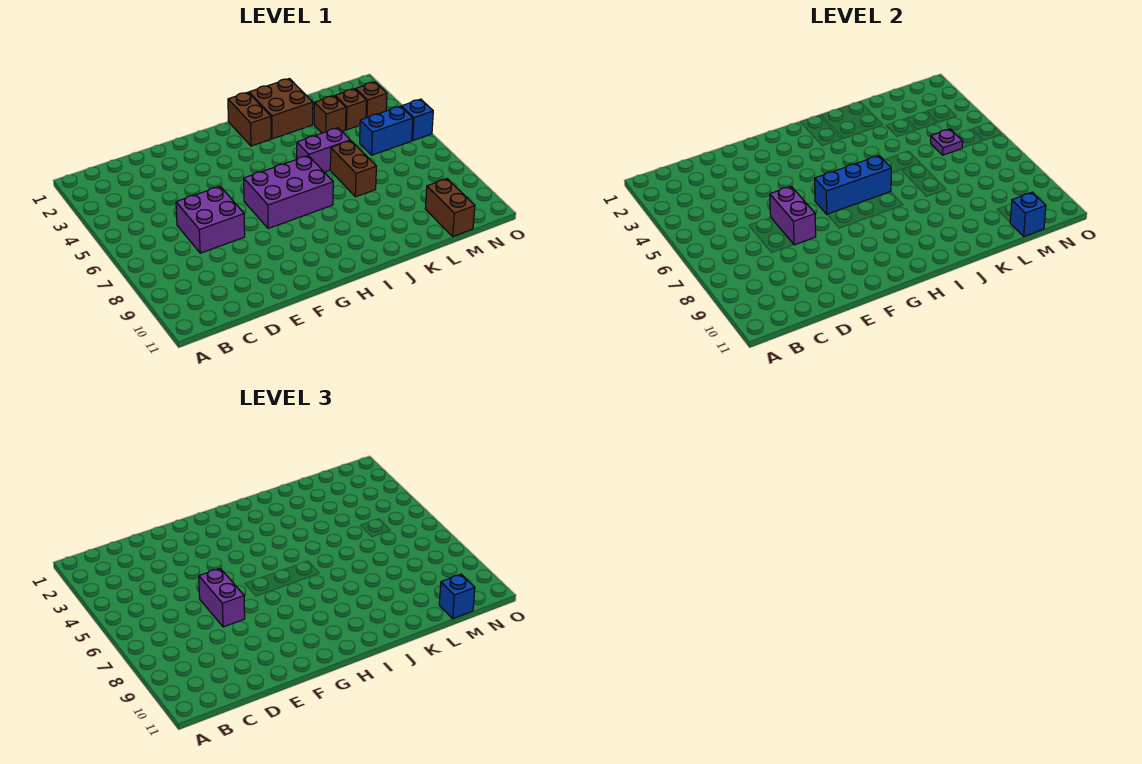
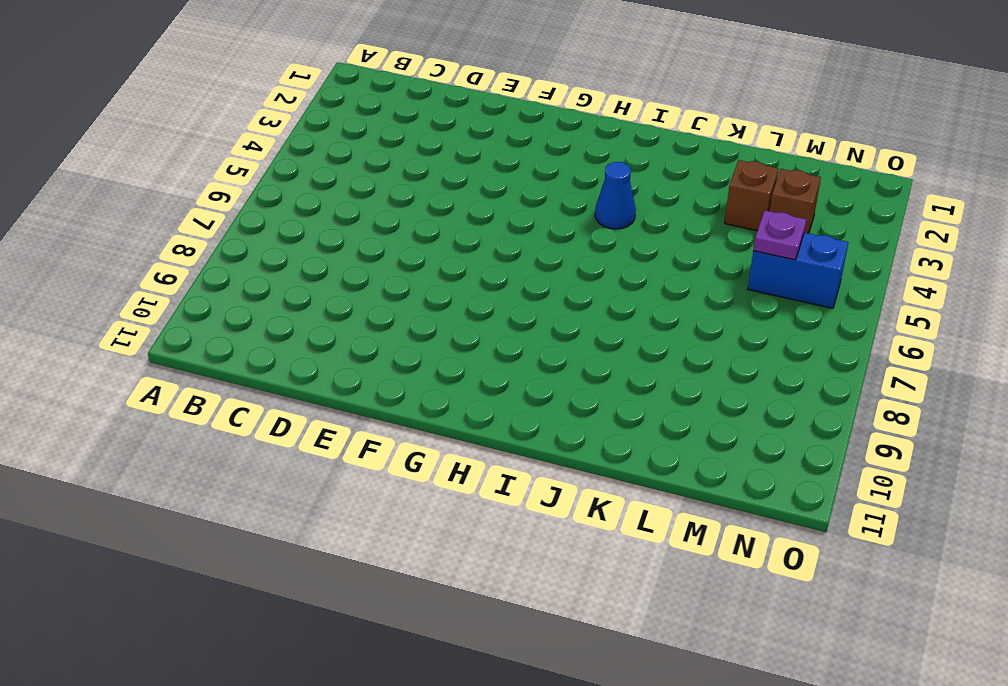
blue cone I4 level 1 -> none
none -> purple brick D6:E7 level 1
none -> purple brick G6:I7 level 1
none -> brown brick I1:I2 level 1

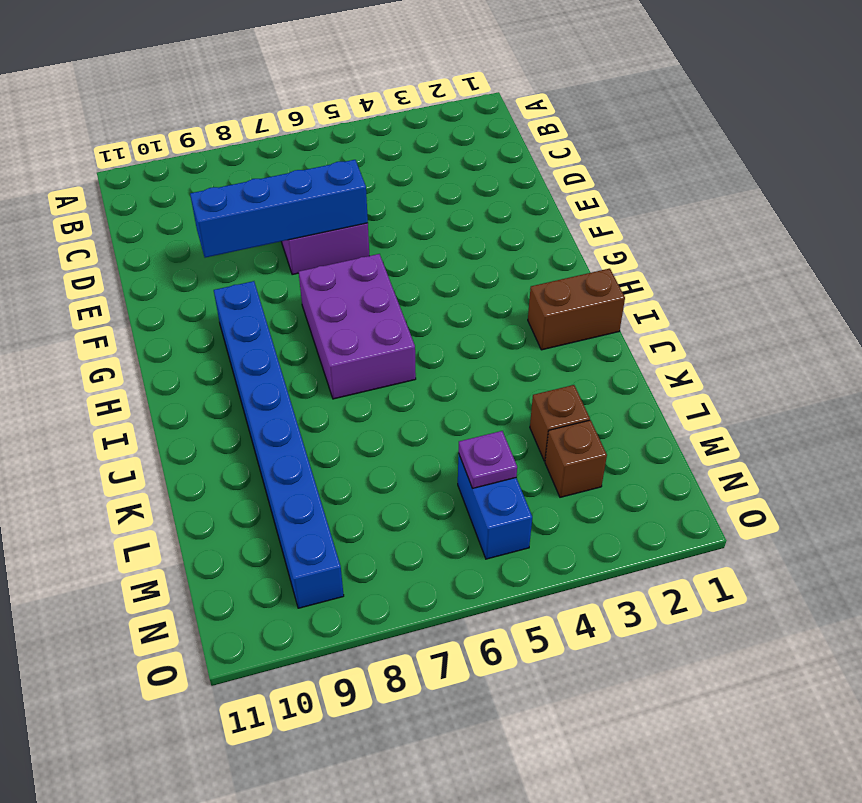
blue brick E6:E9 level 2 -> purple brick E6:E7 level 2
blue brick G9:N9 level 1 -> none
none -> brown brick J1:K2 level 1
none -> purple brick J5:K5 level 1
none -> brown brick K6:K7 level 1

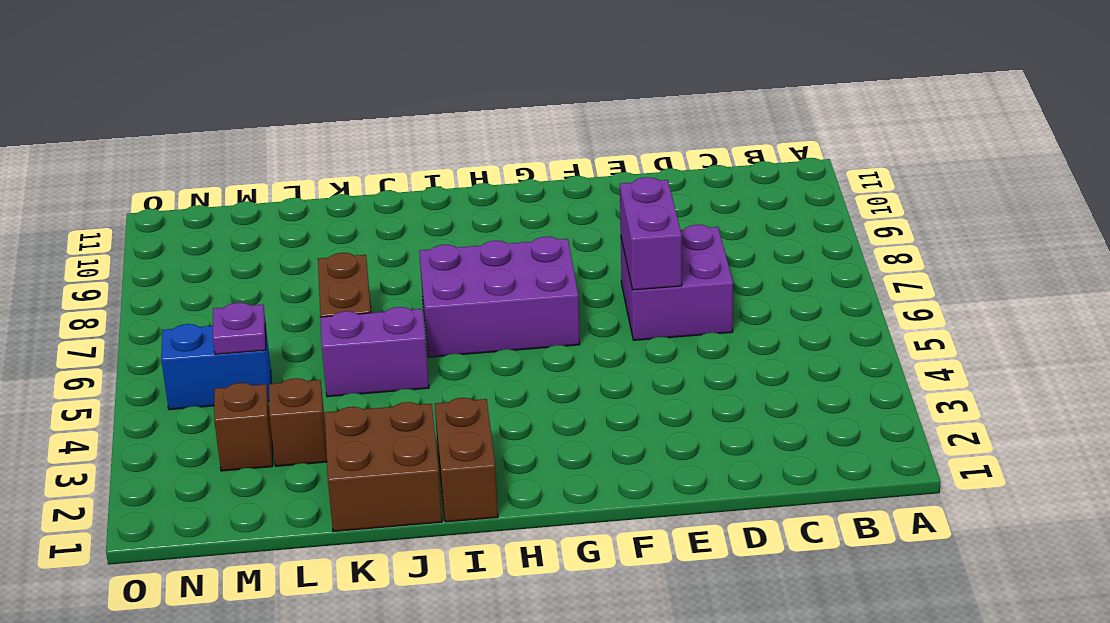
none -> brown brick M10:M11 level 1
none -> brown brick N3 level 1
none -> blue brick O5 level 1

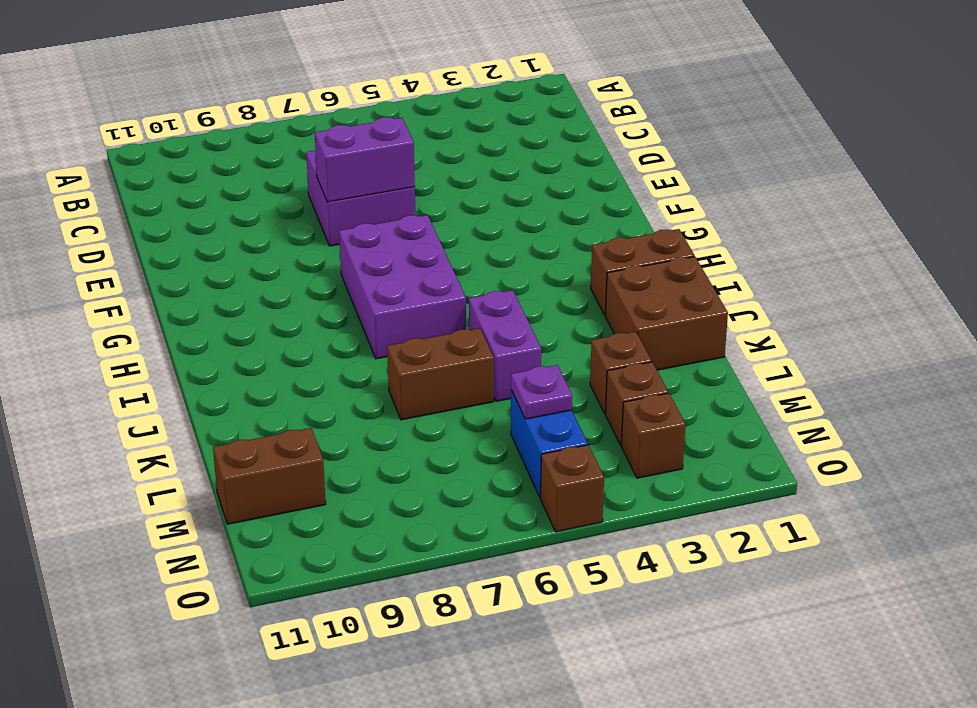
brown brick O5 level 1 -> blue brick O5 level 1
none -> blue brick G6:I6 level 2
none -> blue brick M11 level 2
none -> purple brick E6:E7 level 3

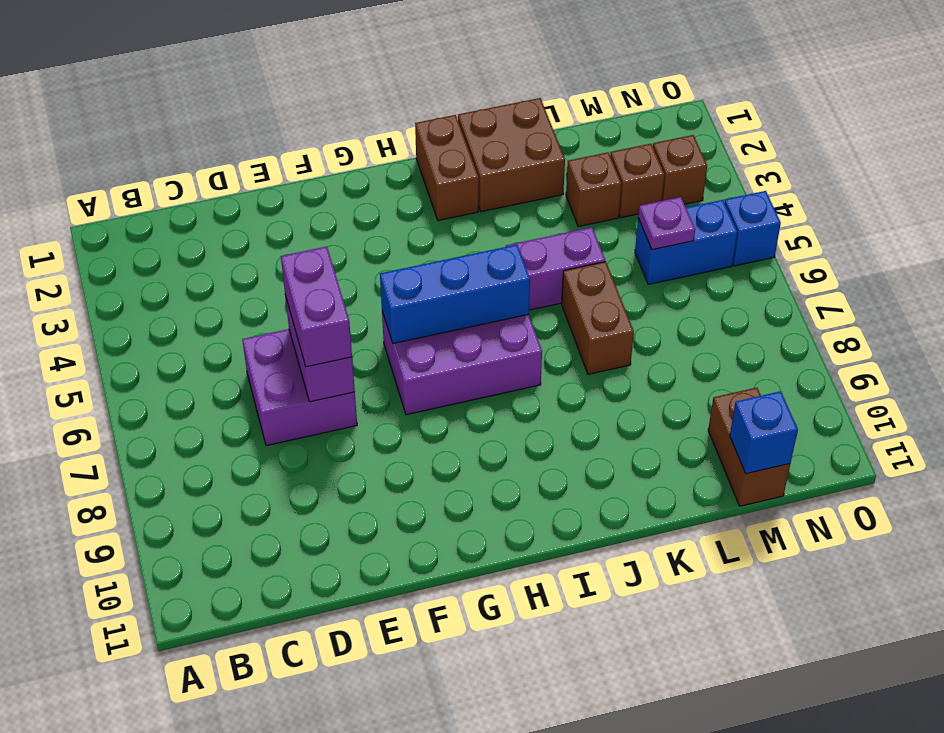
none -> blue brick M11 level 3

